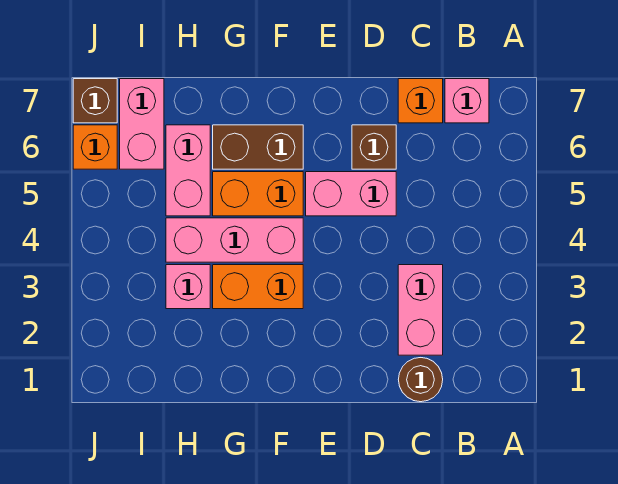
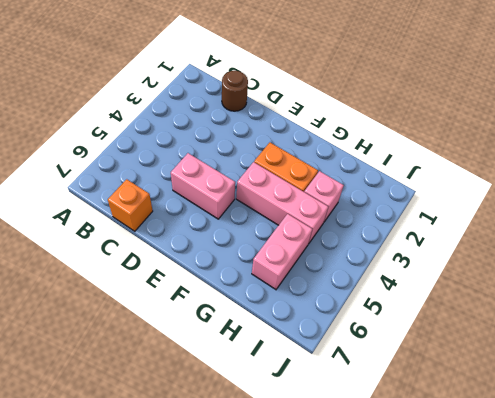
none -> pink brick B7 level 1
none -> pink brick C2:C3 level 1
none -> brown brick D6 level 1

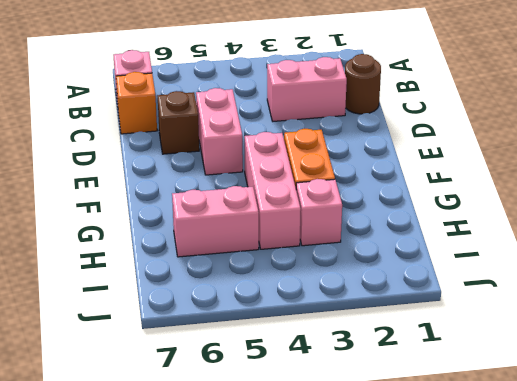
none -> orange brick F5:G5 level 1
none -> brown brick F6:G6 level 1
none -> pink brick I6:I7 level 1

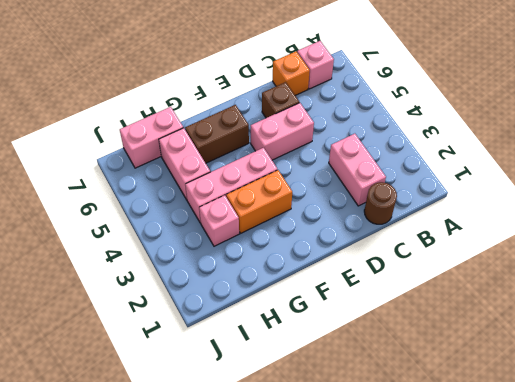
pink brick H7:I7 level 1 -> pink brick I6:I7 level 1
none -> orange brick F5:G5 level 1
none -> orange brick J6 level 1
none -> brown brick J7 level 1

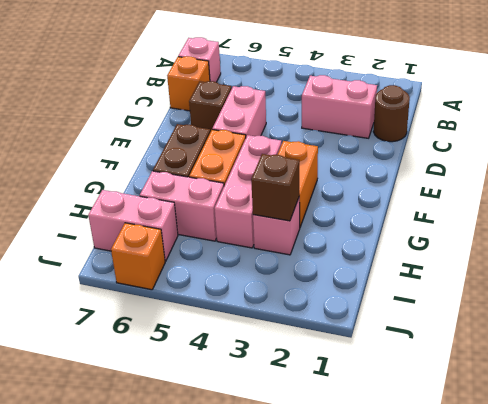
brown brick H3 level 2 -> brown brick J7 level 1

